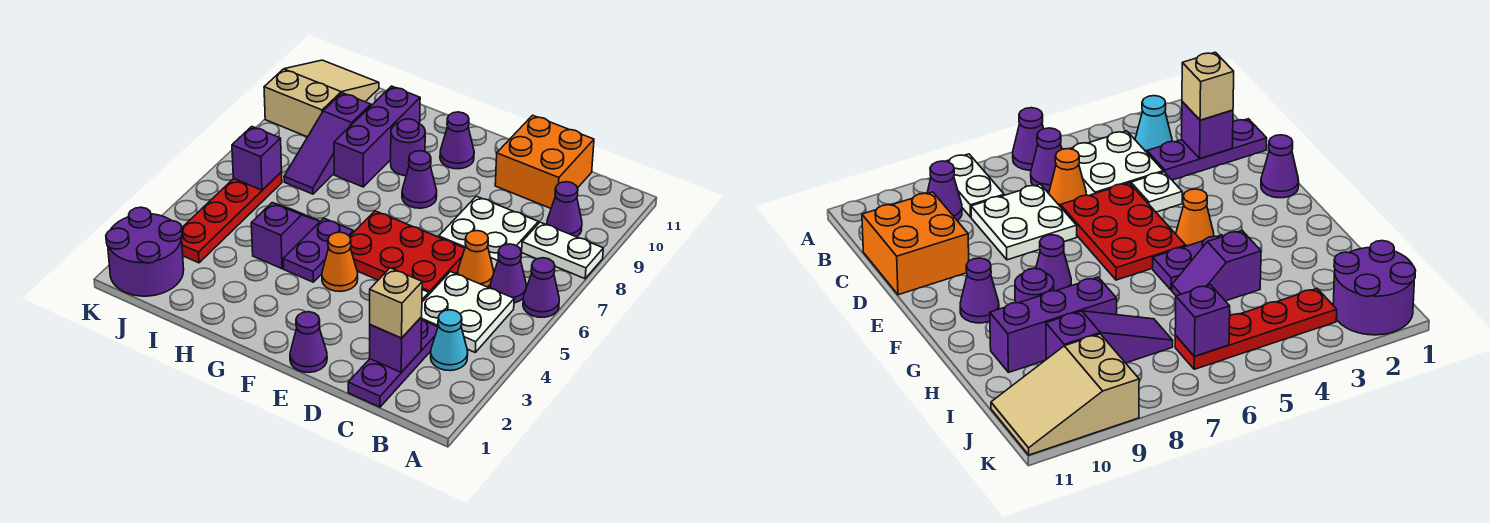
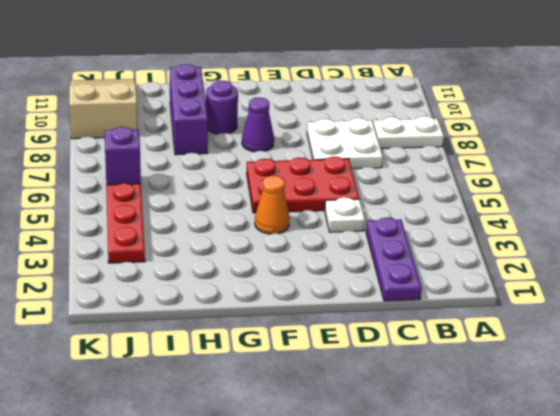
none -> purple cone A6 level 1
none -> cyan cone B3 level 1
none -> white plate B4:C5 level 1

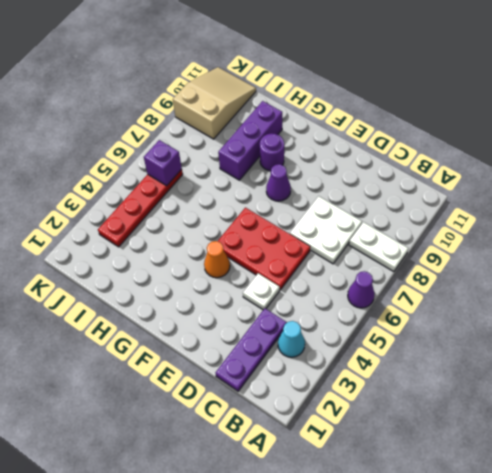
none -> white plate B4:C5 level 1
none -> purple cone B6 level 1
none -> purple cone B9 level 1

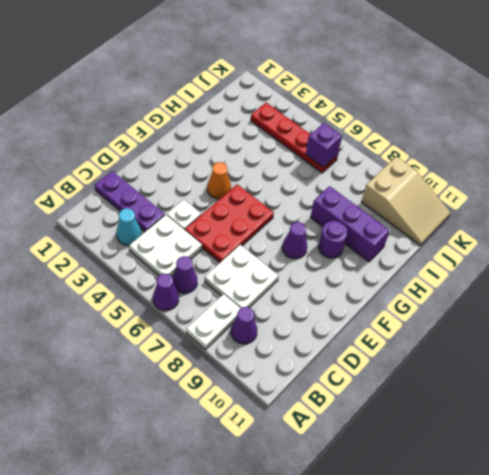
none -> orange cone C6 level 1
none -> orange brick C10:D11 level 1
none -> purple cone E1 level 1

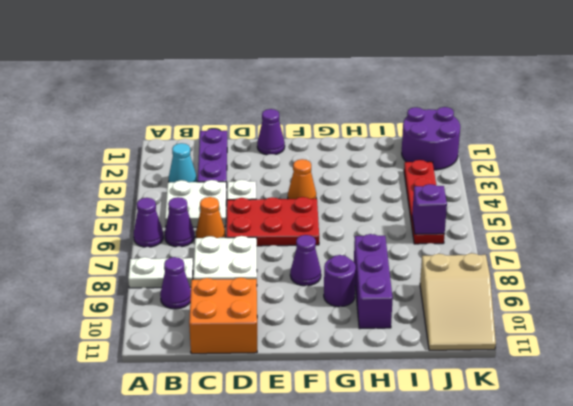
none -> purple cone F10 level 1
none -> purple plate G4:G5 level 1
none -> purple slope H4:H5 level 1 top 4

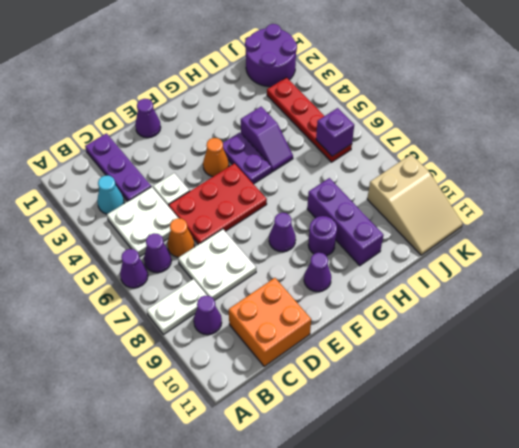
none -> purple slope I7:I9 level 1 top 9
none -> purple brick C2 level 2
none -> tan brick C2 level 3

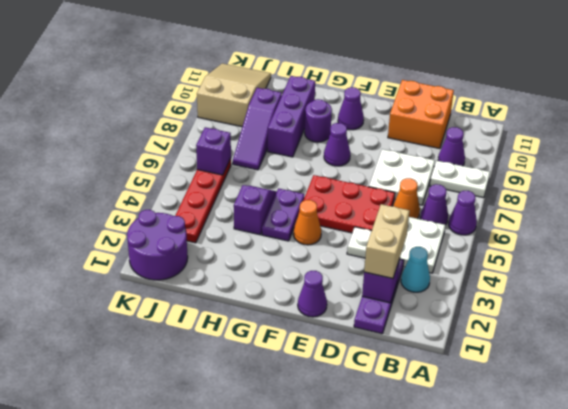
tan brick C2:C3 level 3 -> tan brick C2 level 3

